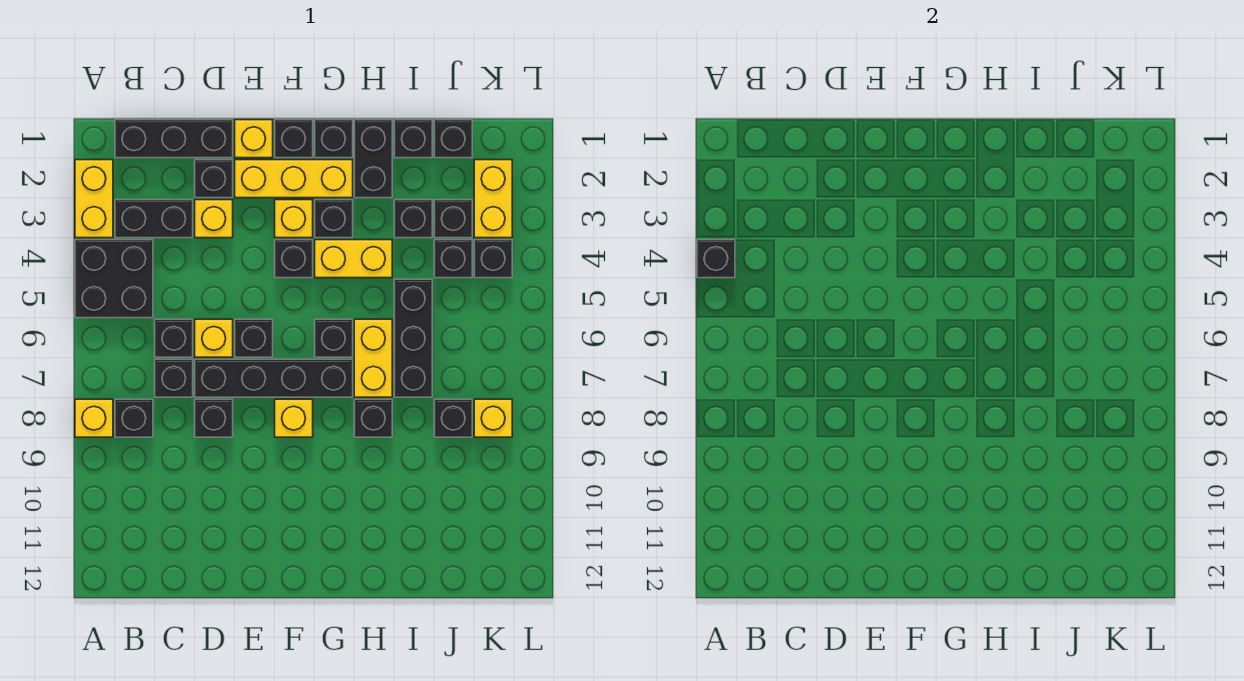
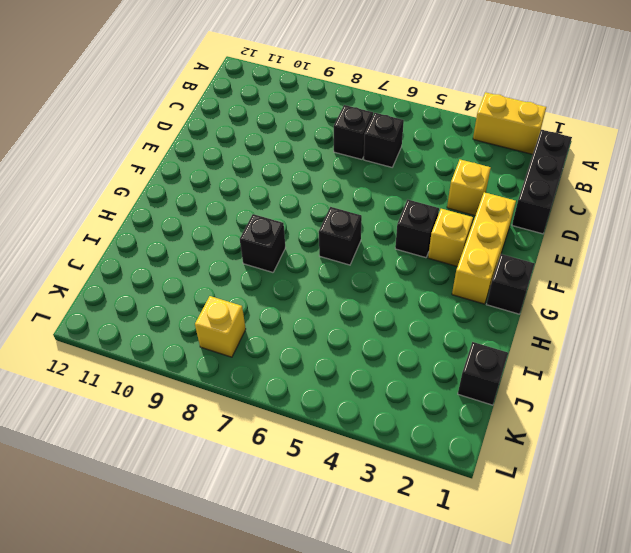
none -> black brick A4:B5 level 1
none -> yellow brick A8 level 1
none -> black brick B3:C3 level 1
none -> black brick B8 level 1

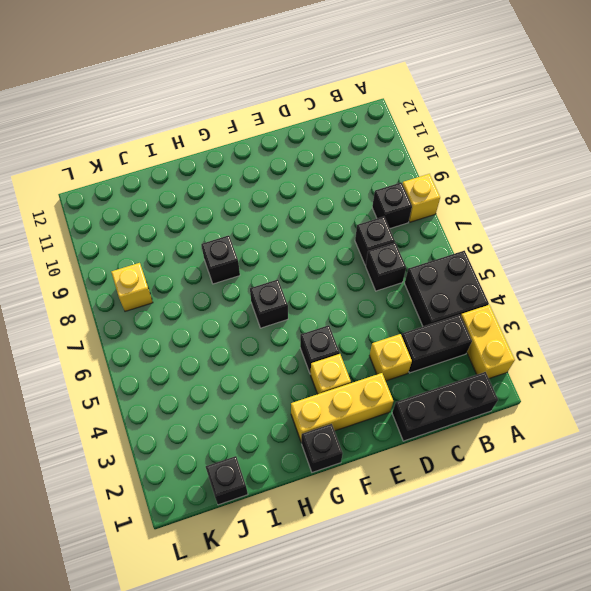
none -> black brick D2 level 1
none -> yellow brick D6 level 1
none -> black brick D7:G7 level 1
none -> black brick D8 level 1

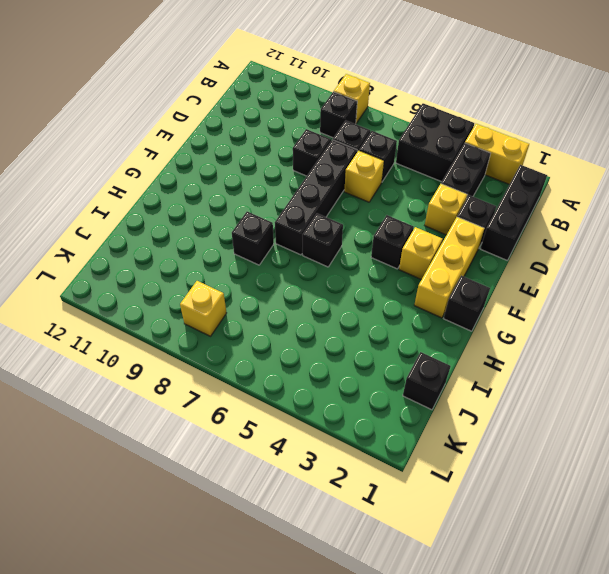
none -> yellow brick E1 level 1
none -> black brick E6 level 1
none -> black brick F1 level 1
none -> yellow brick F8 level 1

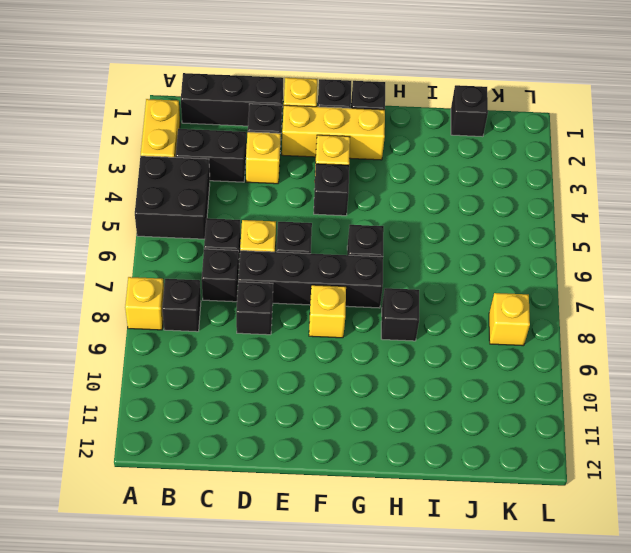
none -> black brick G3 level 1
none -> yellow brick G4:H4 level 1
none -> black brick H1:H2 level 1
none -> yellow brick H6:H7 level 1

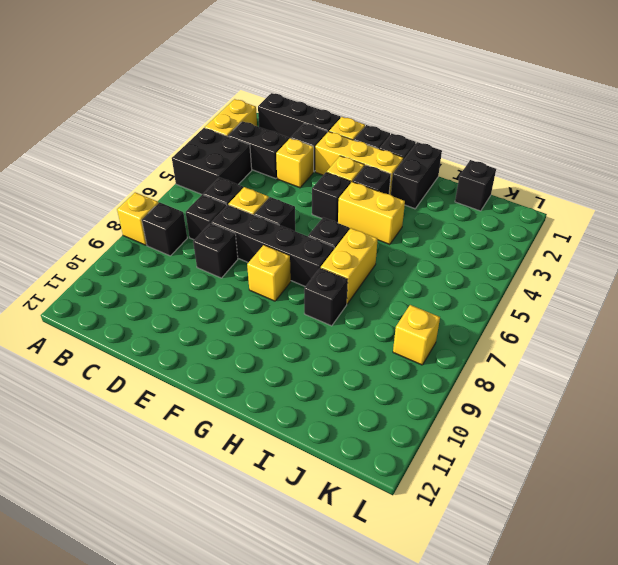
none -> black brick I1 level 1
none -> black brick I3 level 1
none -> black brick I5:I7 level 1
none -> black brick J3 level 1

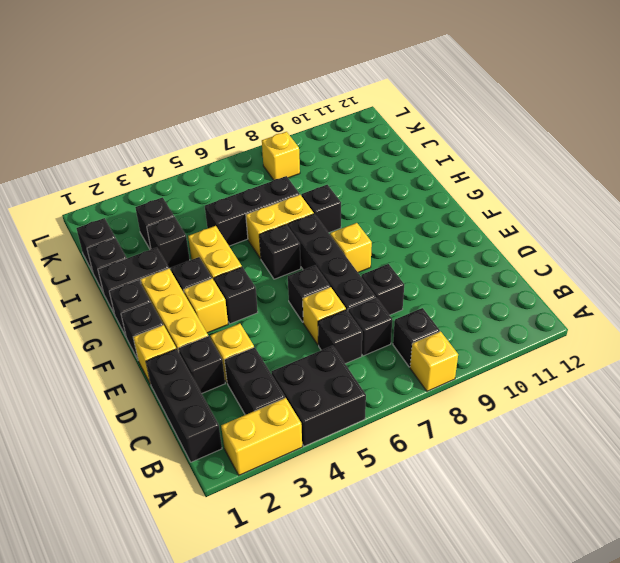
none -> black brick J4 level 1
none -> black brick J8 level 1
none -> yellow brick K2:K3 level 1
none -> black brick K4 level 1

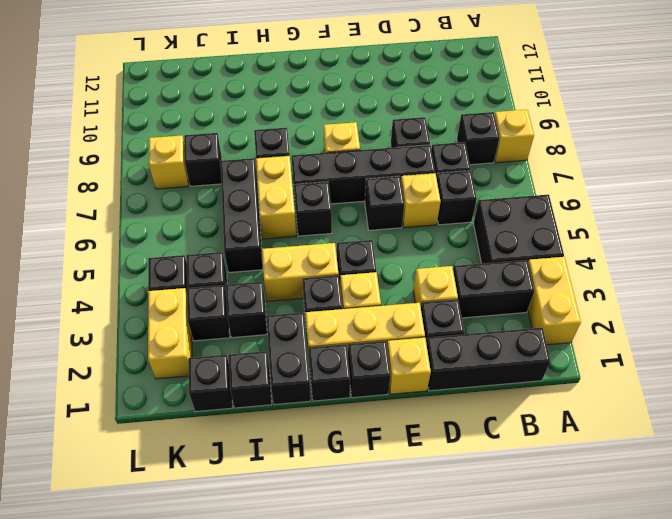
none -> black brick A4 level 2

